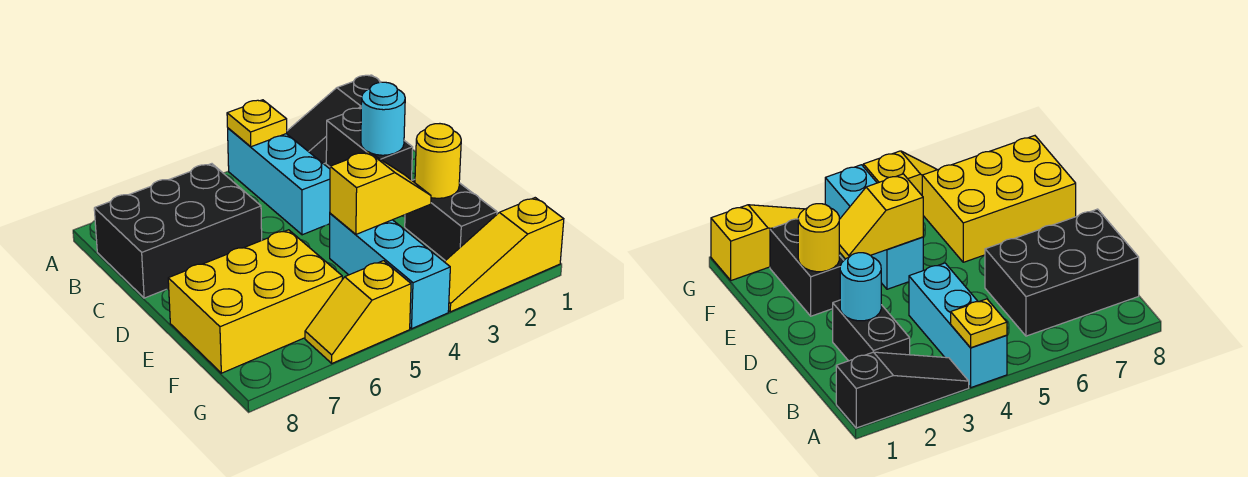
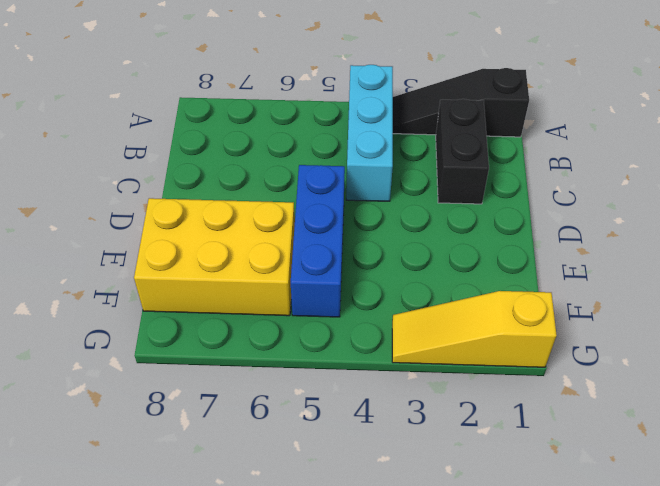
blue brick D5:F5 level 1 -> none
none -> black brick B6:C8 level 1
none -> black brick E2:F2 level 1
none -> cyan brick E4:G4 level 1

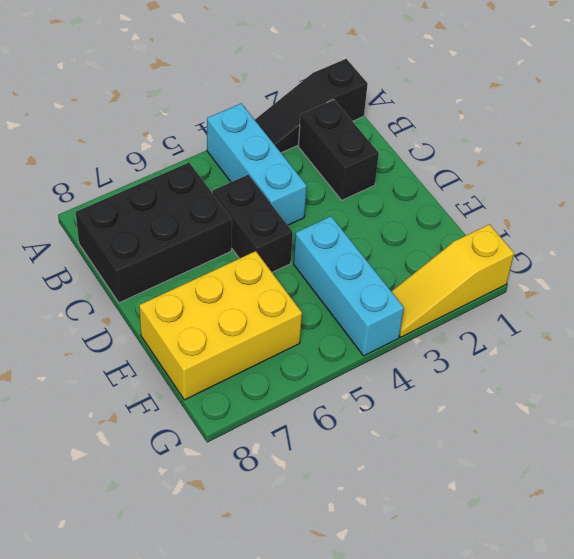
black brick C5:D5 level 1 -> black brick E2:F2 level 1
none -> yellow slope G5:G6 level 1 top 5
none -> yellow plate A4 level 2
none -> cyan round brick C2 level 2

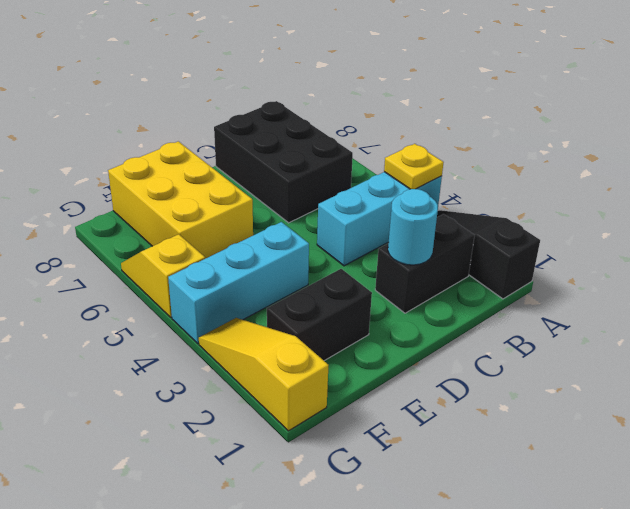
none -> yellow round brick E2 level 2
none -> yellow slope E3:E4 level 2 top 4

